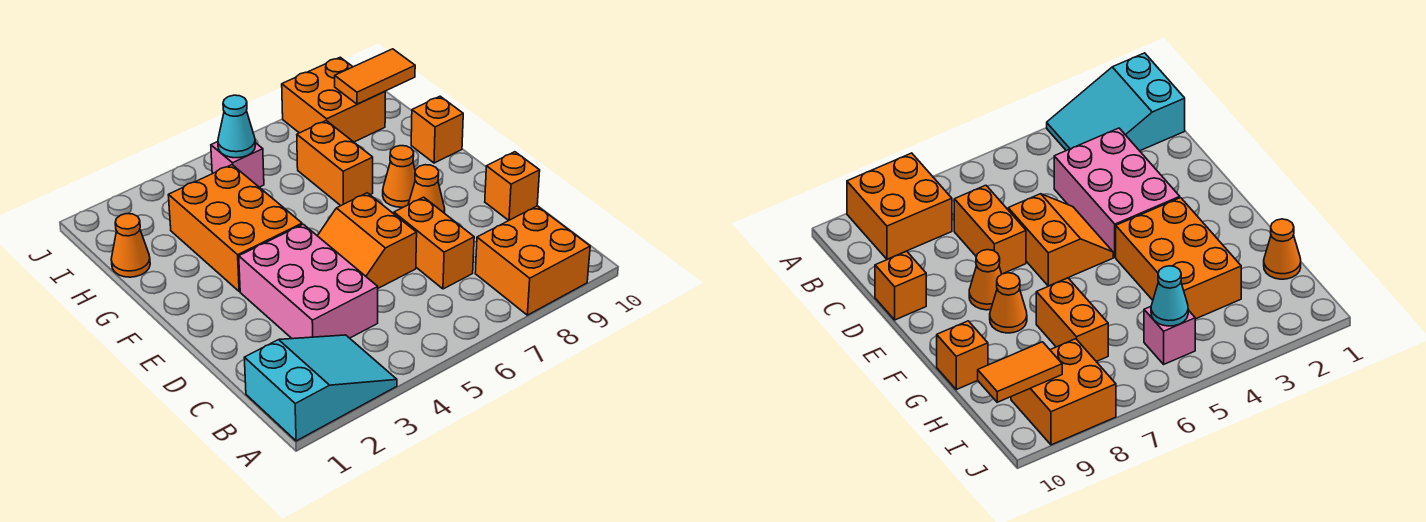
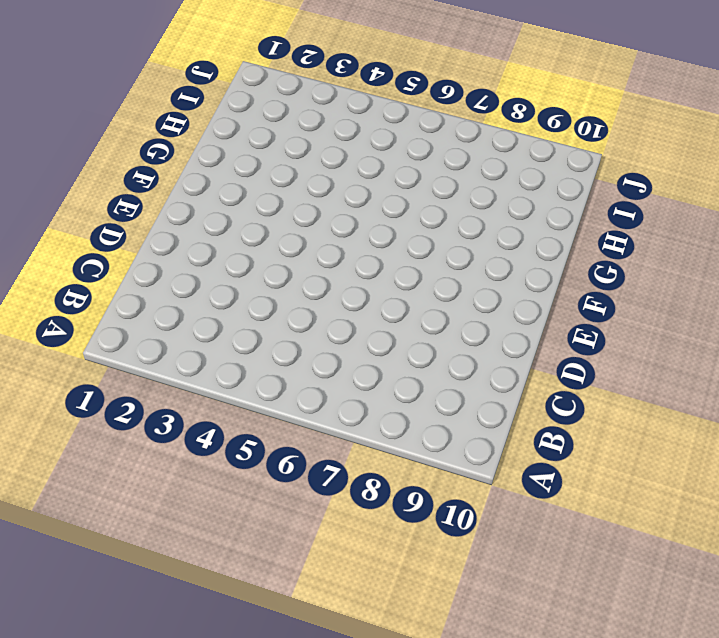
none -> cyan slope A1:B3 level 1 top 1
none -> orange brick A8:B9 level 1
none -> pink brick C3:E4 level 1

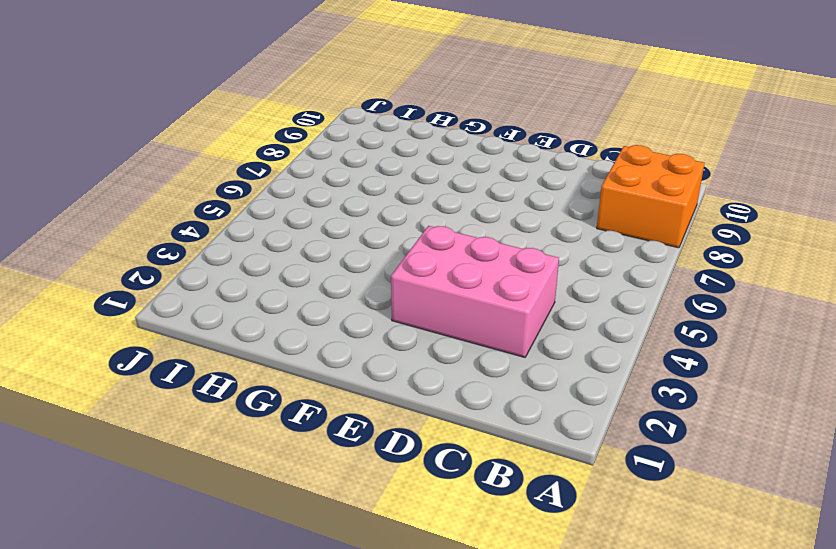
none -> cyan slope A1:B3 level 1 top 1
none -> orange brick C7:D7 level 1
none -> orange slope D5:E6 level 1 top 6

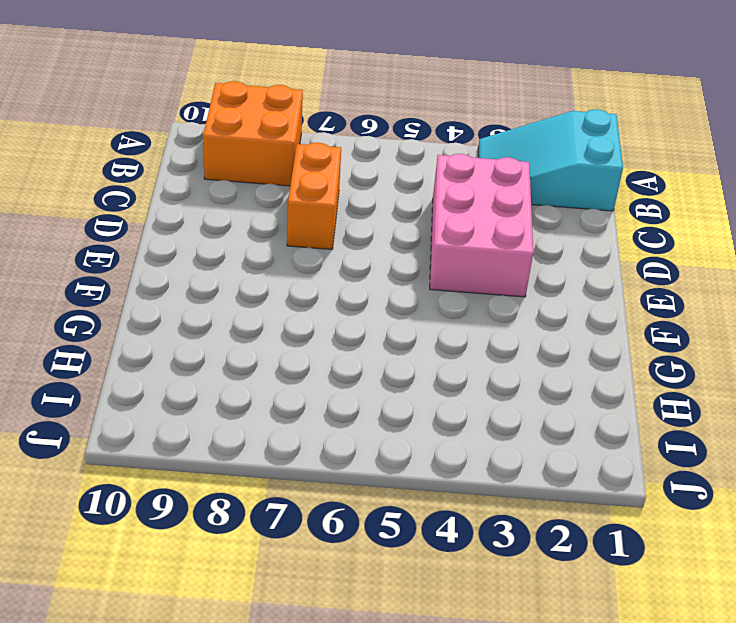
none -> orange slope D5:E6 level 1 top 6
none -> orange brick D10 level 1
none -> orange cone E8 level 1

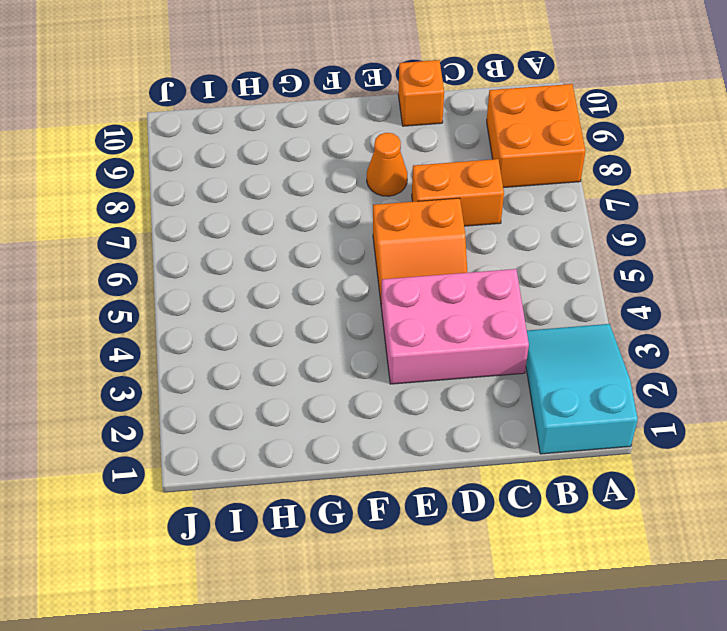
none -> orange brick F3:H4 level 1
none -> orange cone F8 level 1
none -> orange brick G7:H7 level 1

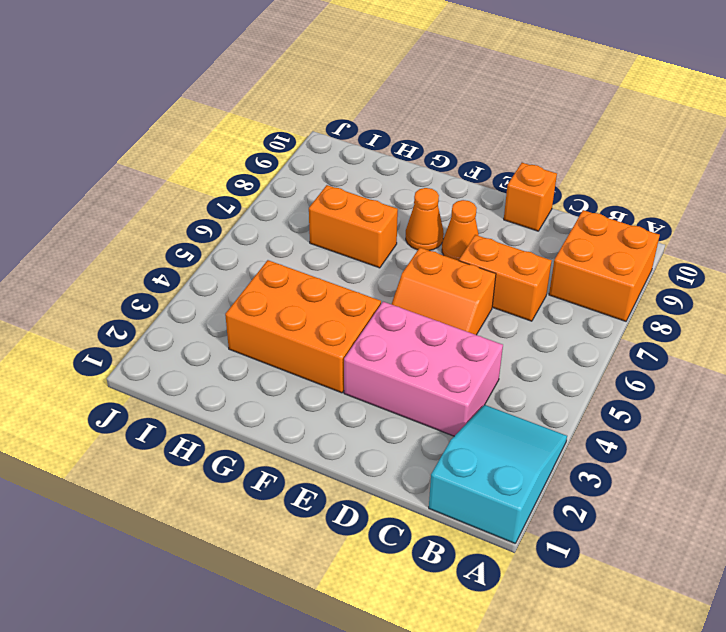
none -> orange brick G10 level 1
none -> orange cone H1 level 1
none -> pink brick I5 level 1

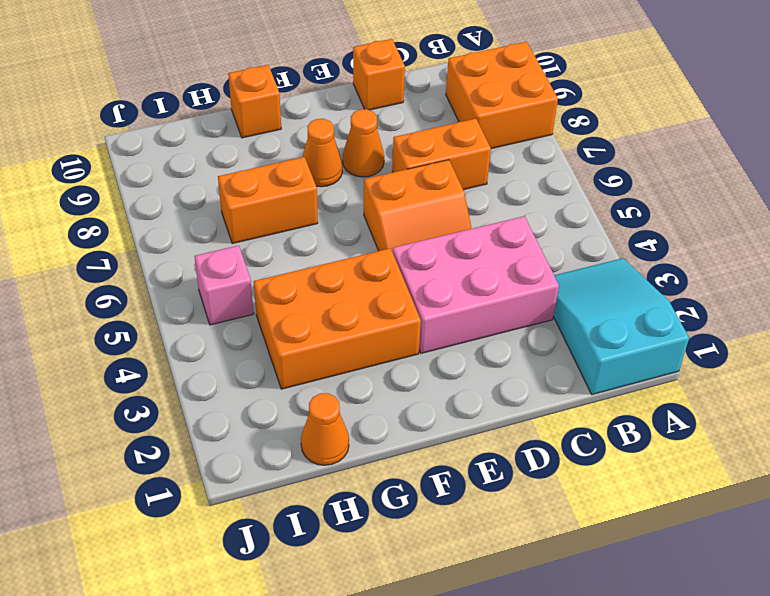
none -> orange brick I8:J9 level 1
none -> cyan cone I5 level 2
none -> orange tile I9:I10 level 2

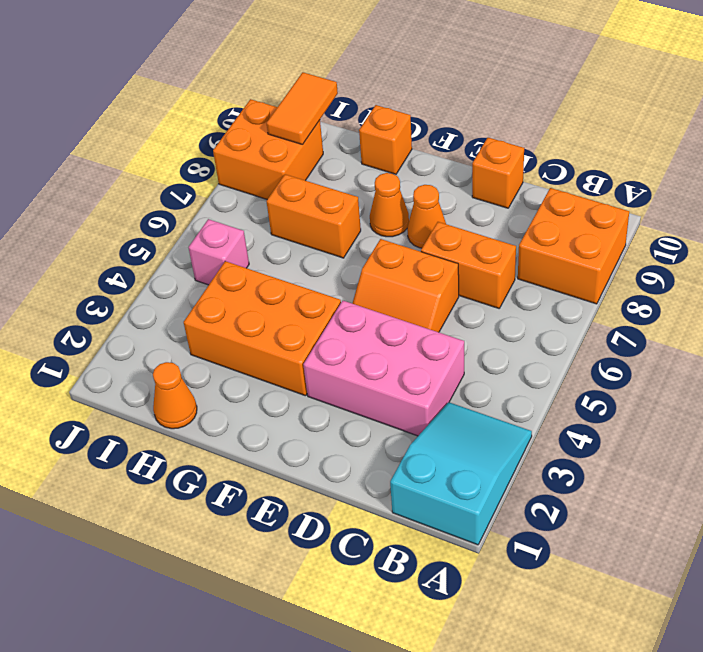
none -> cyan cone I5 level 2

